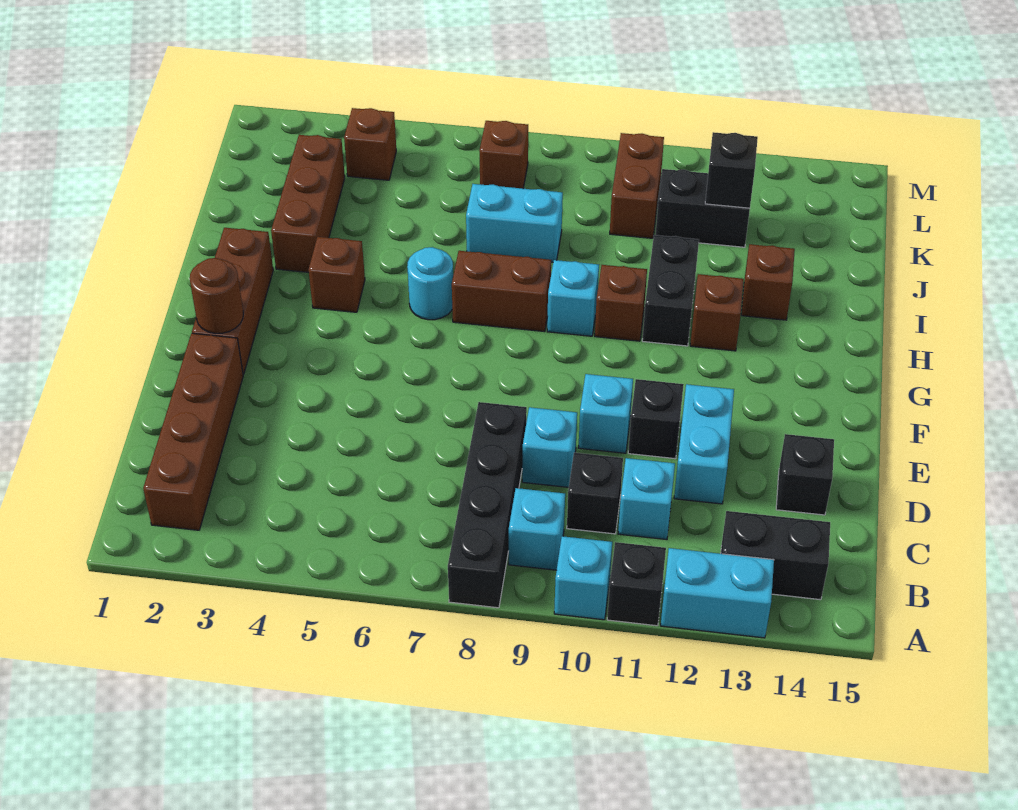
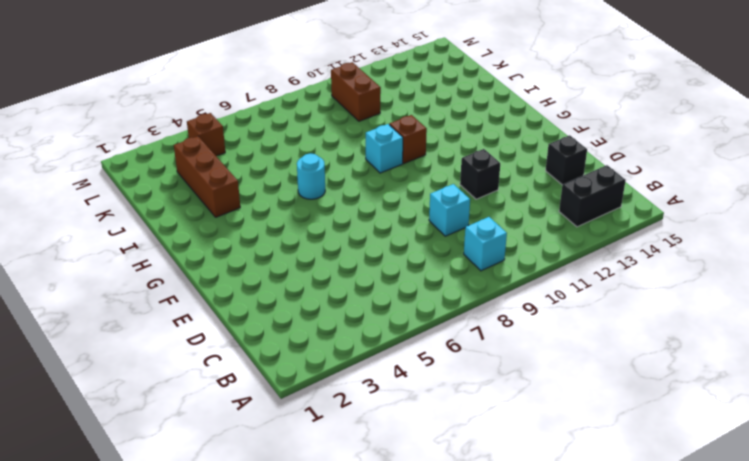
none -> black brick A8:D8 level 1
none -> cyan brick A10 level 1
none -> black brick A11 level 1
none -> cyan brick A12:A13 level 1

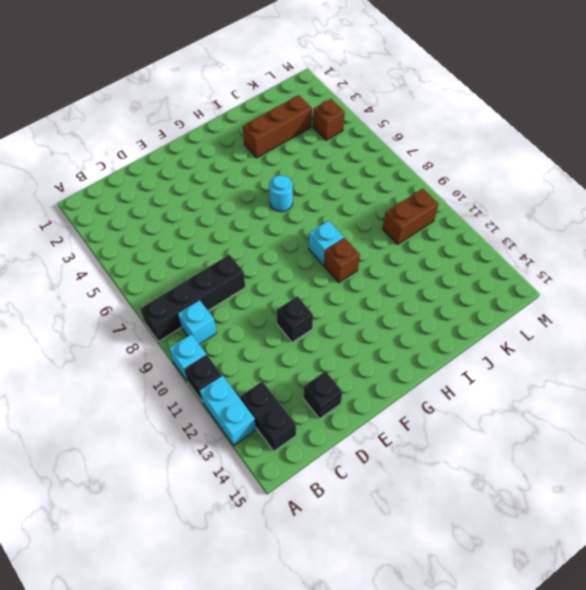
none -> brown brick B2:E2 level 1
none -> black brick C10 level 1
none -> cyan brick C11 level 1
none -> cyan brick D9 level 1

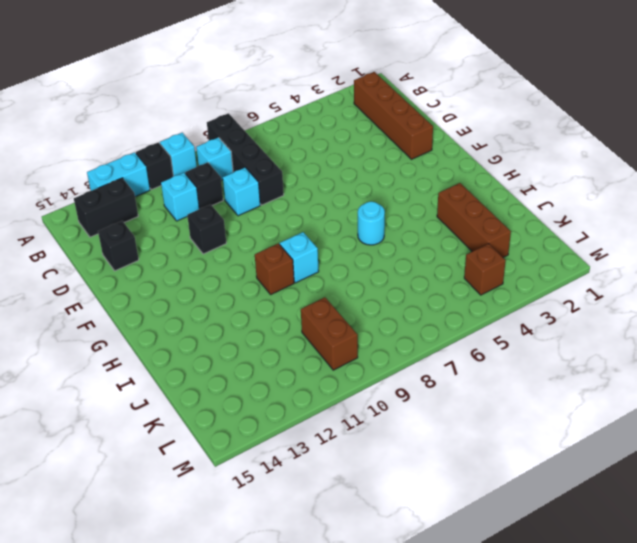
none -> cyan brick D12:E12 level 1
none -> cyan brick E10 level 1
none -> brown brick F2:H2 level 1
none -> brown brick H4 level 1

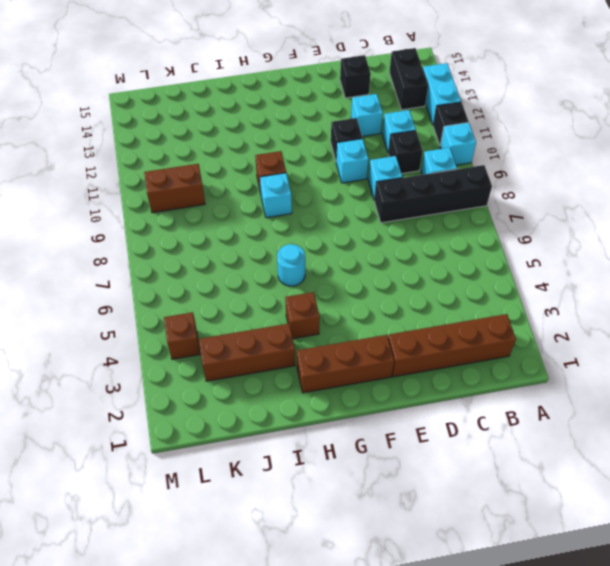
cyan brick D12 level 1 -> cyan brick D12:E12 level 1
none -> brown brick H7:H8 level 1
none -> black brick H11:I11 level 1
none -> brown brick H12 level 1
none -> brown brick I13 level 1

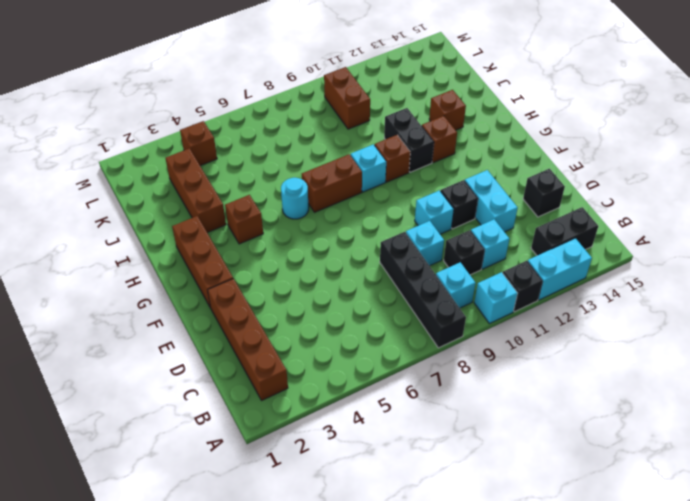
none -> cyan brick J7:J8 level 1
none -> black brick K11:K12 level 1
none -> brown brick L7 level 1
none -> brown round brick F2 level 2

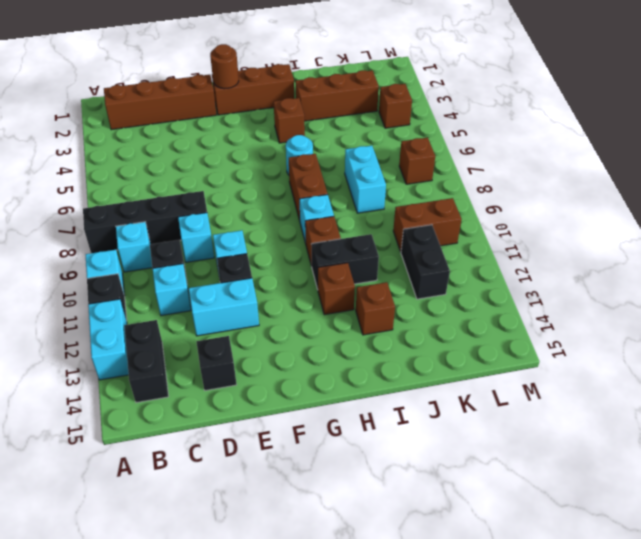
none -> black brick K12 level 2

